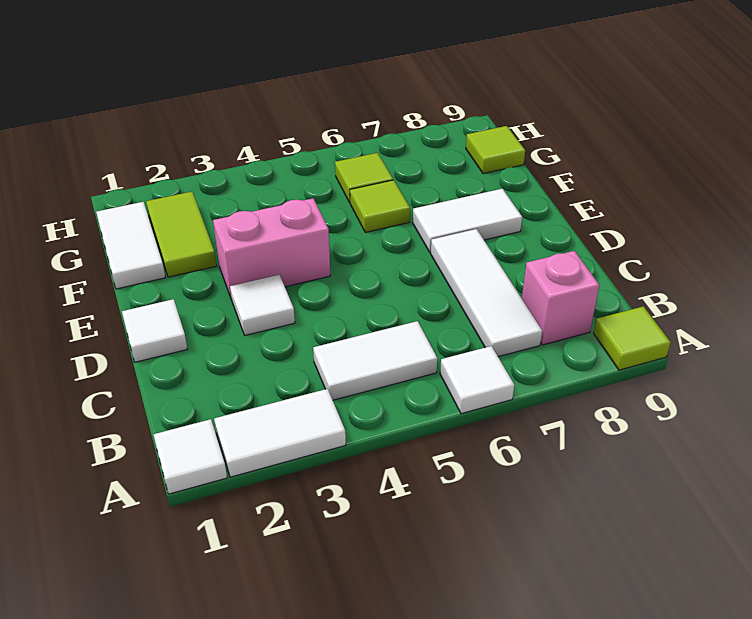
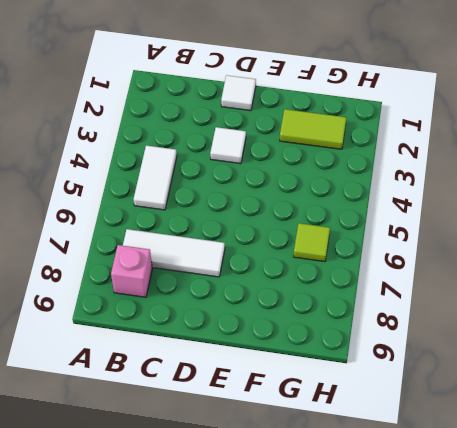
none -> white tile A1 level 1
none -> white tile A2:A3 level 1
none -> white tile A6 level 1

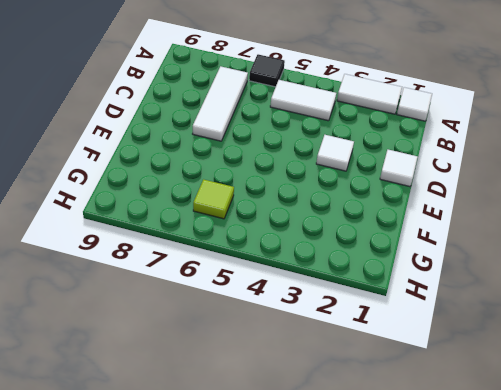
black tile A6 level 1 -> white tile A6 level 1
none -> lime tile A9 level 1
none -> pink brick B8 level 1
none -> pink brick E3:E4 level 1

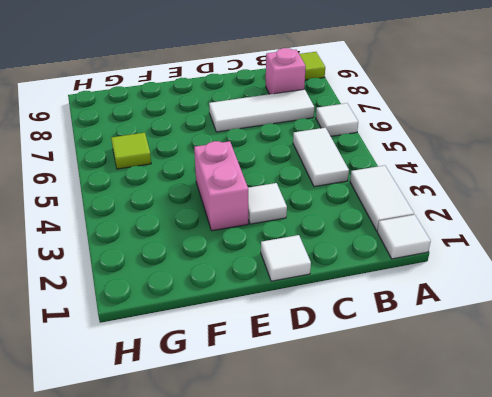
none -> white tile E7:E8 level 1
none -> white tile F1:G1 level 1
none -> lime tile F2:G2 level 1

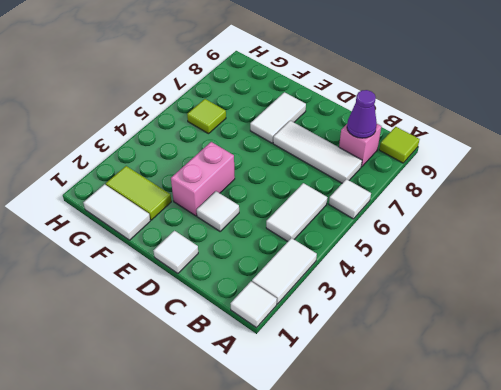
purple cone B8 level 2 -> none
none -> lime tile F6 level 1
none -> lime tile G9 level 1

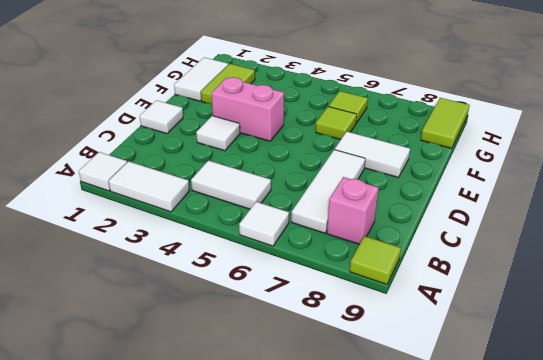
lime tile G9:H9 level 1 -> lime tile G9 level 1

